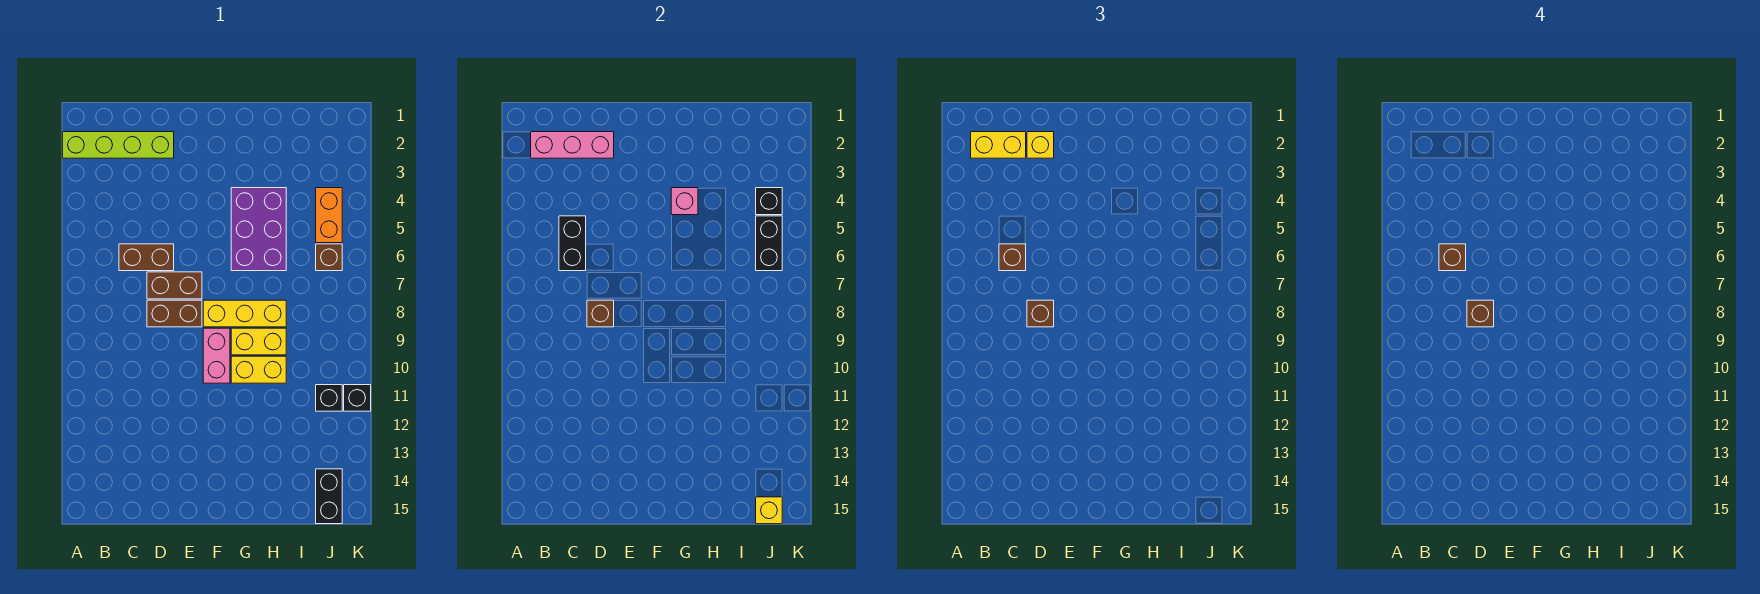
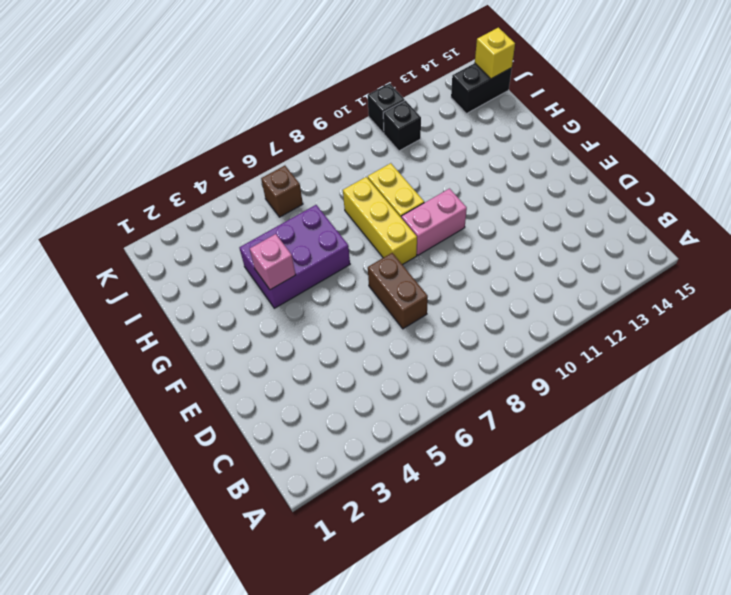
none -> lime brick A2:D2 level 1
none -> brown brick C6:D6 level 1
none -> brown brick D8:E8 level 1

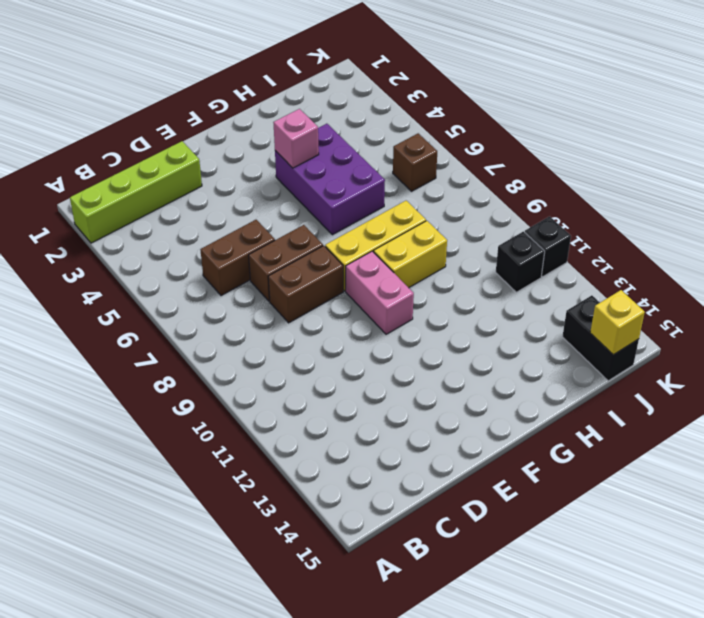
none -> yellow brick G10:H10 level 1
none -> orange brick J4:J5 level 1
none -> pink brick B2:D2 level 2

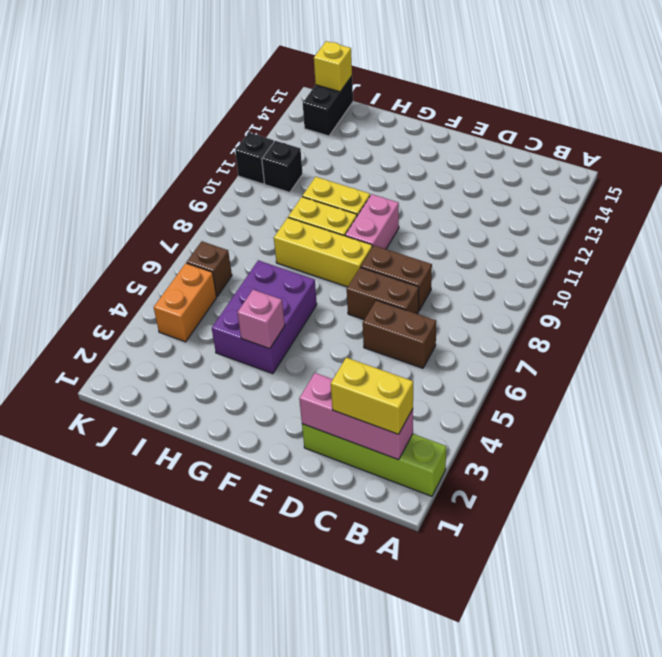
none -> black brick C5:C6 level 2
none -> brown brick D8 level 2
none -> black brick J4 level 2

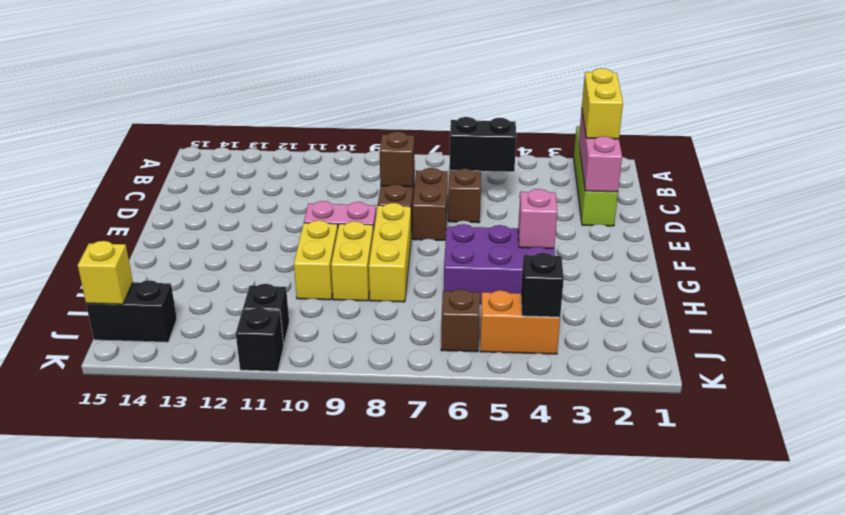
none -> black brick J5:J6 level 2
none -> brown brick C6 level 3
none -> yellow brick D2 level 3

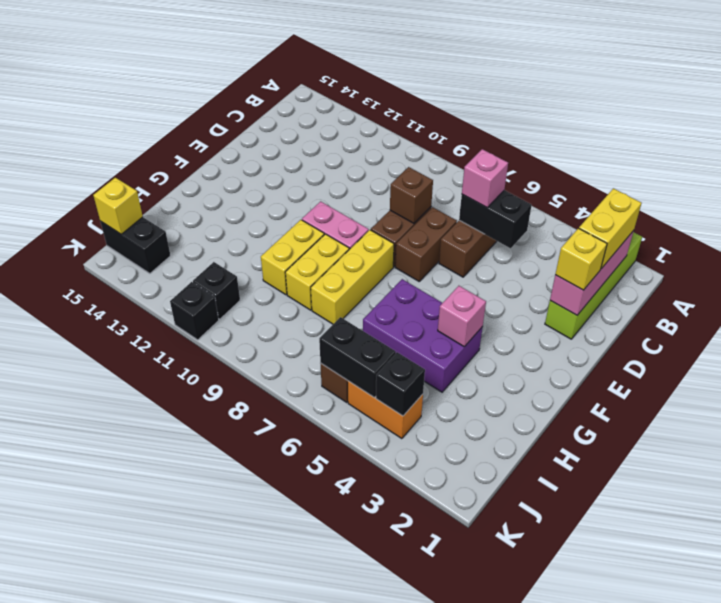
pink brick C6 level 3 -> brown brick C6 level 3
none -> brown brick D8 level 3
none -> brown brick C6 level 4
none -> brown brick D8 level 4

